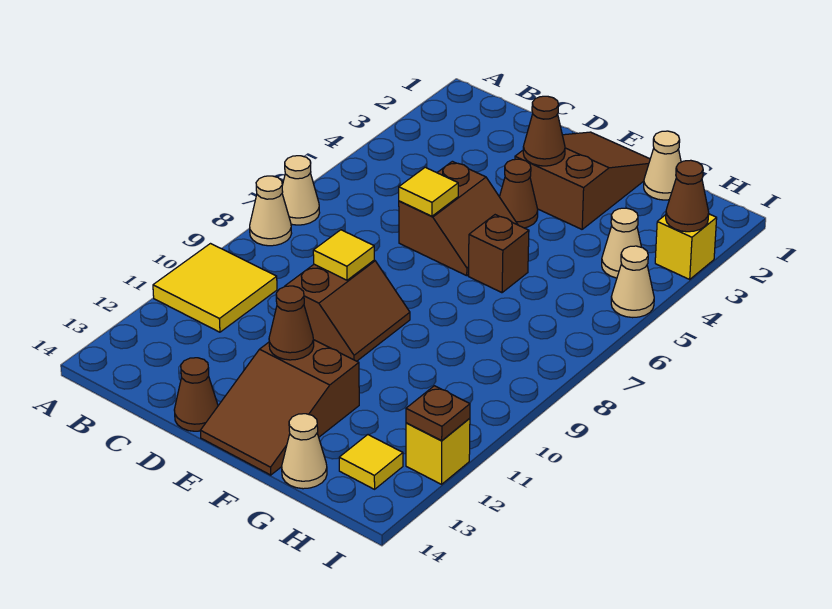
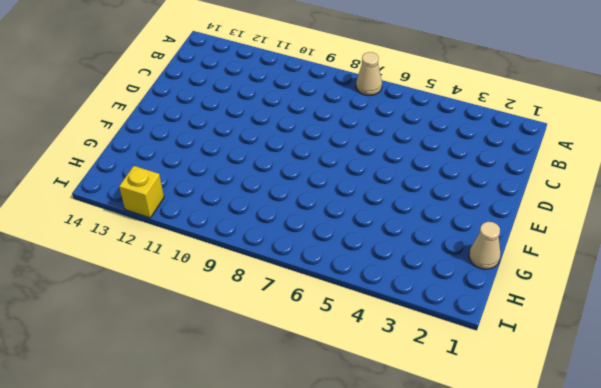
none -> tan cone A8 level 1
none -> yellow tile A10:B11 level 1
none -> brown slope D5:E6 level 1 top D

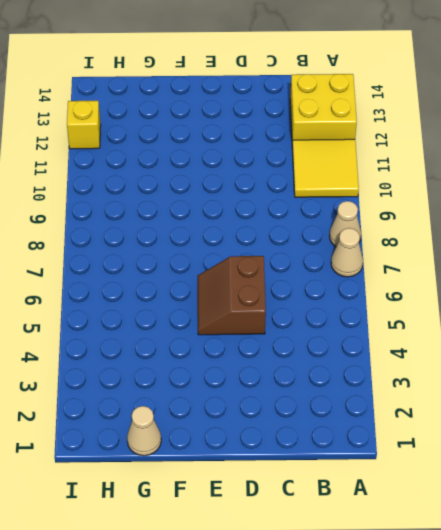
yellow brick A12:B13 level 1 -> none
none -> brown slope D9:E10 level 1 top D
none -> brown cone D14 level 1
none -> brown slope E1:F3 level 1 top 3

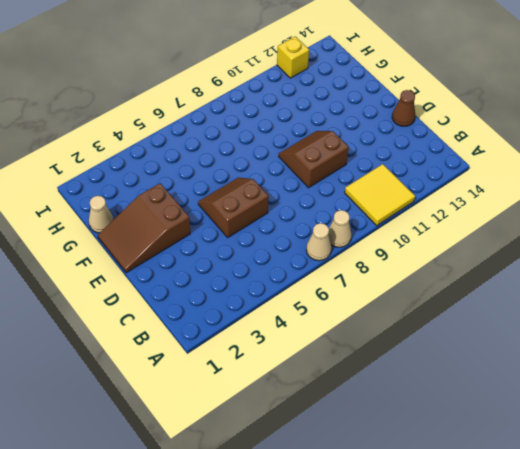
none -> brown cone E4 level 1
none -> brown slope E12:F14 level 1 top 12
none -> brown brick F6 level 1

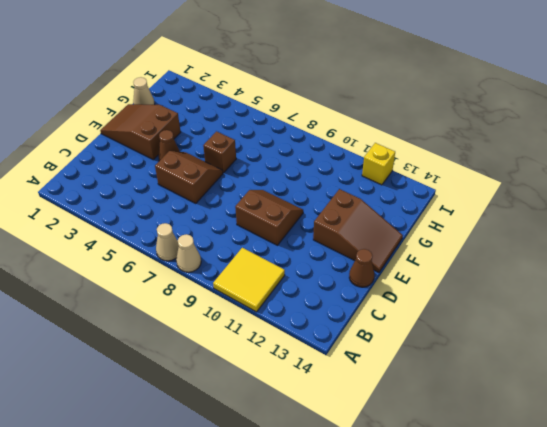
none -> tan cone G14 level 1
none -> tan cone H4 level 1
none -> yellow tile H13 level 1

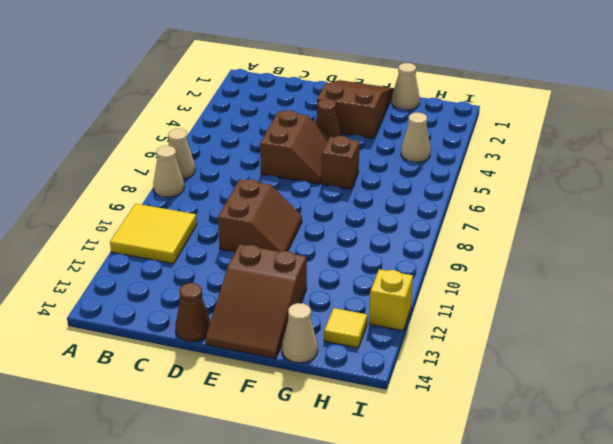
none -> yellow brick I3 level 1
none -> tan cone I5 level 1
none -> yellow tile D6 level 2

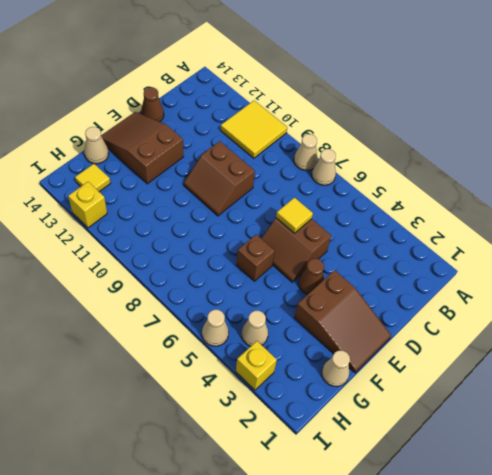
none -> yellow tile D9 level 2
none -> brown cone E3 level 2
none -> brown cone E12 level 2

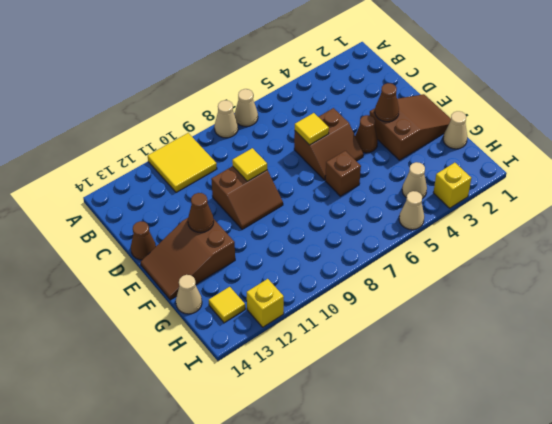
none -> brown cone I3 level 2
none -> brown plate I12 level 2

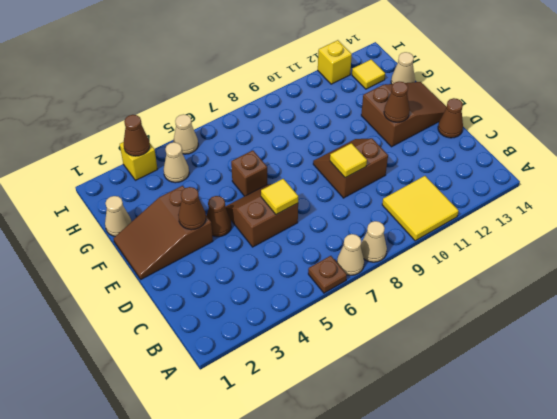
brown plate A6 level 1 -> brown plate I12 level 2

